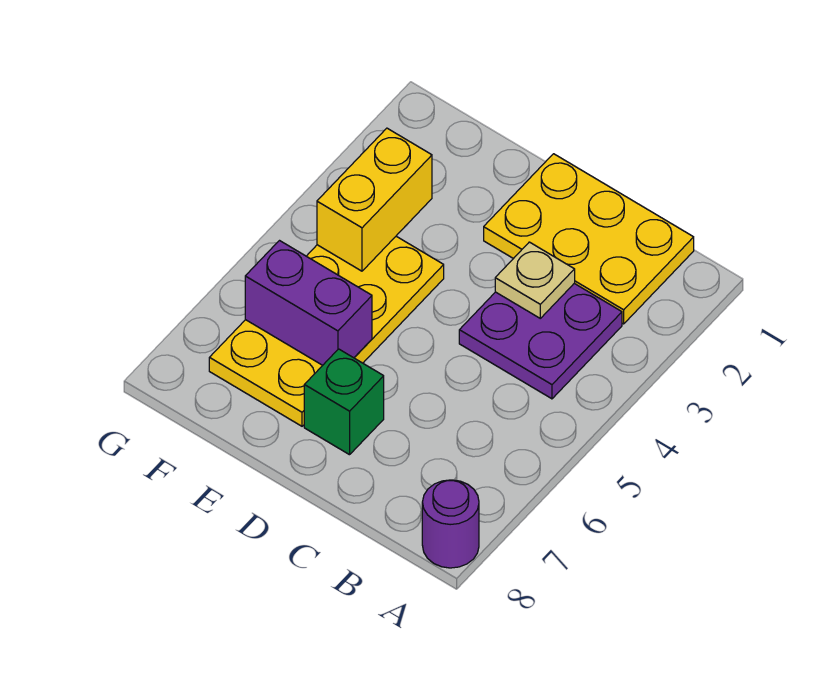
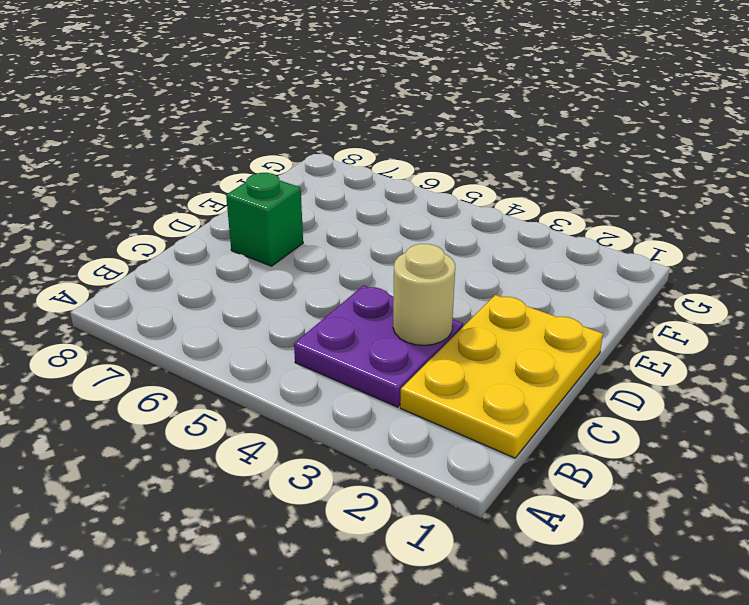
tan round brick C3 level 2 -> tan plate C3 level 2
none -> purple round brick A8 level 1
none -> yellow plate E4:F7 level 1

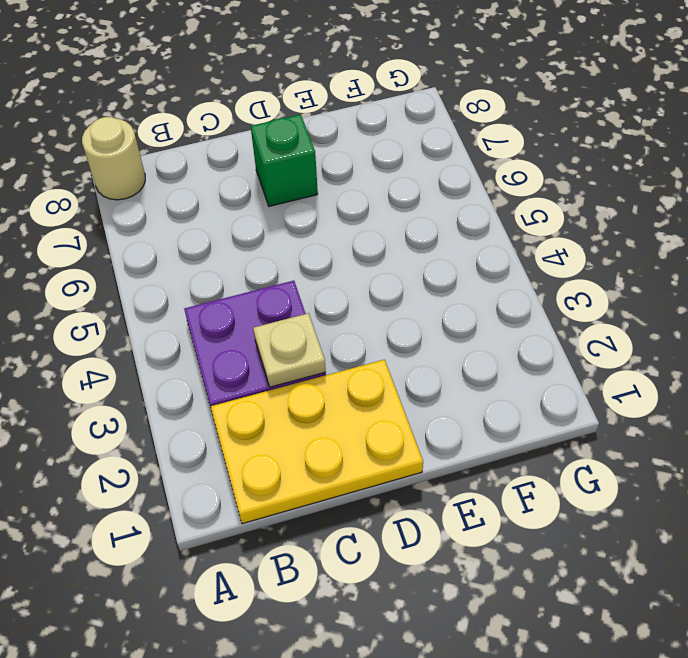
tan round brick A8 level 1 -> purple round brick A8 level 1
none -> yellow plate E4:F7 level 1
none -> purple brick E6:F6 level 2

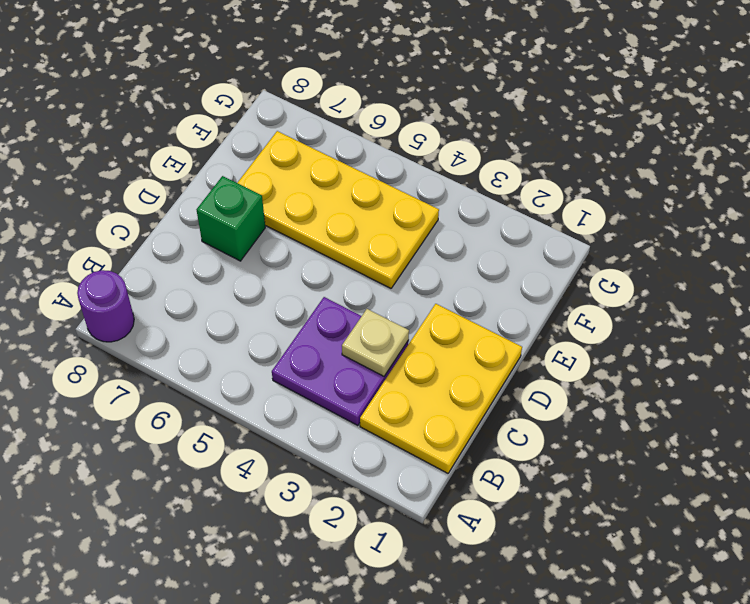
none -> purple brick E6:F6 level 2
none -> yellow brick F3:F4 level 2

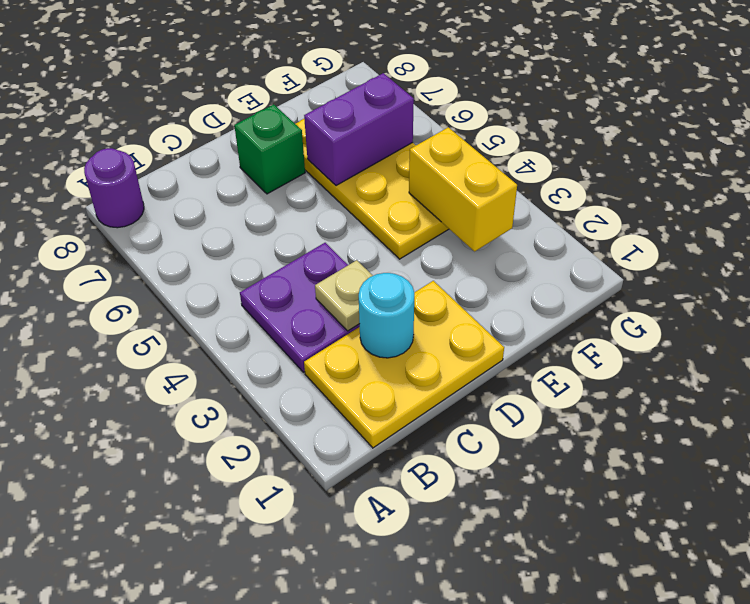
cyan round brick C2 level 2 -> none

